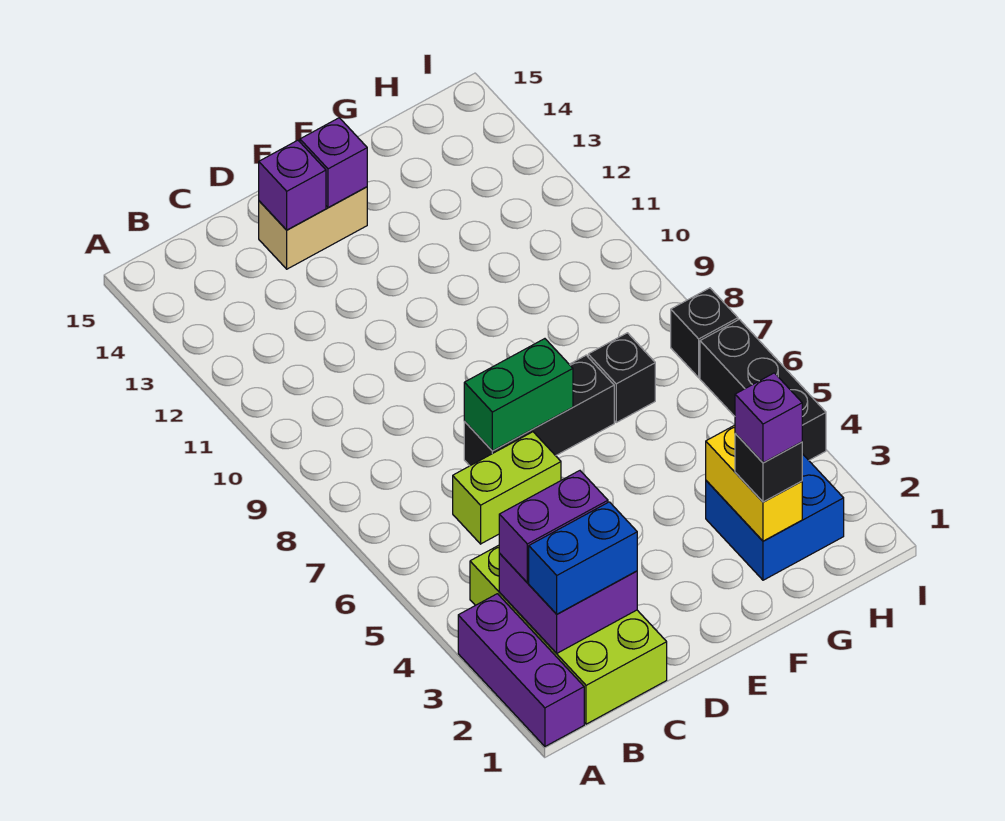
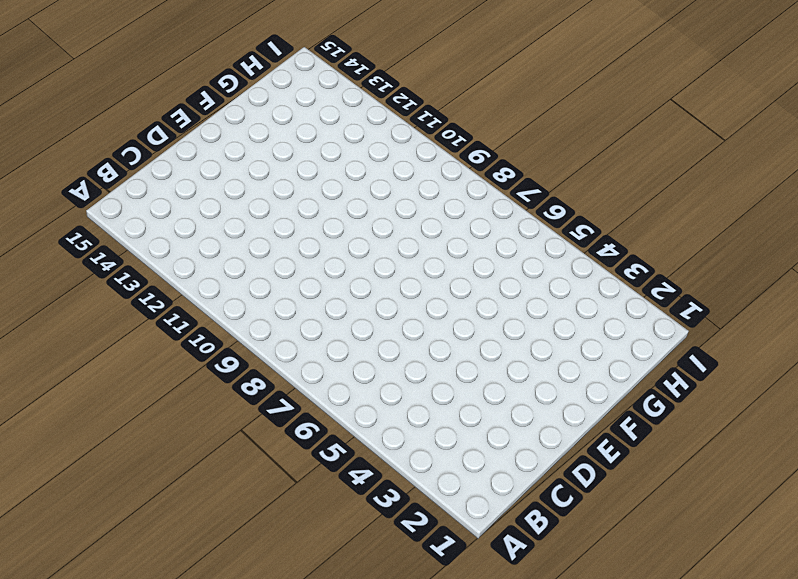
none -> purple brick A1:A3 level 1
none -> lime brick B1:C4 level 1
none -> lime brick C6:D6 level 1

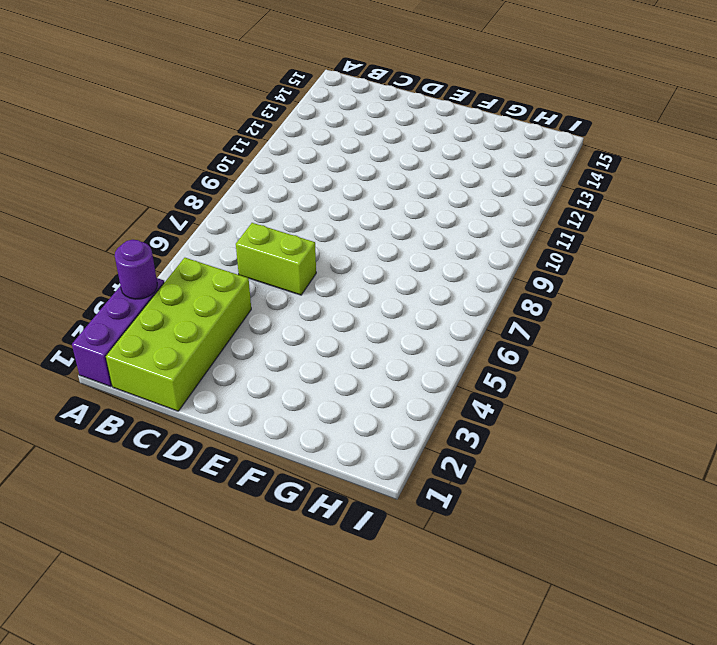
purple round brick A3 level 2 -> none
none -> black brick D7:F7 level 1
none -> tan brick D14:E14 level 1
none -> blue brick G2:H3 level 1

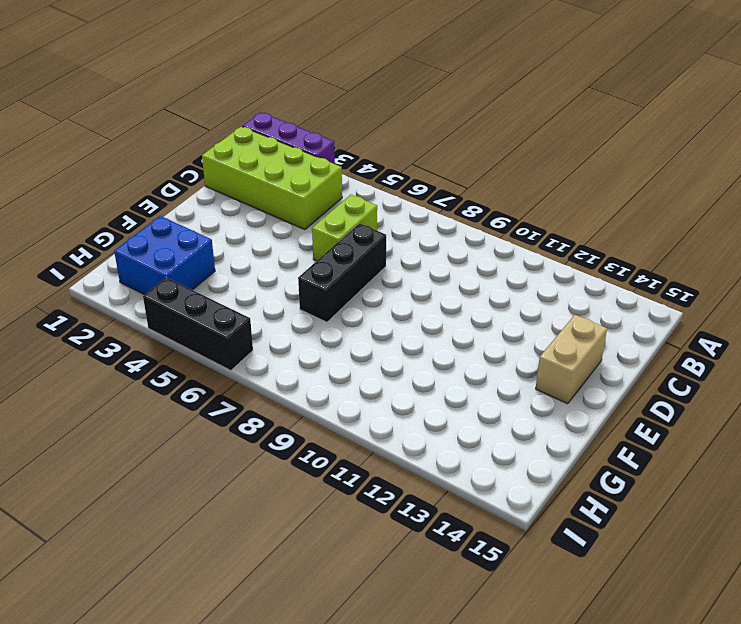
none -> black brick G7 level 1
none -> black brick I7 level 1
none -> purple brick B2:C3 level 2

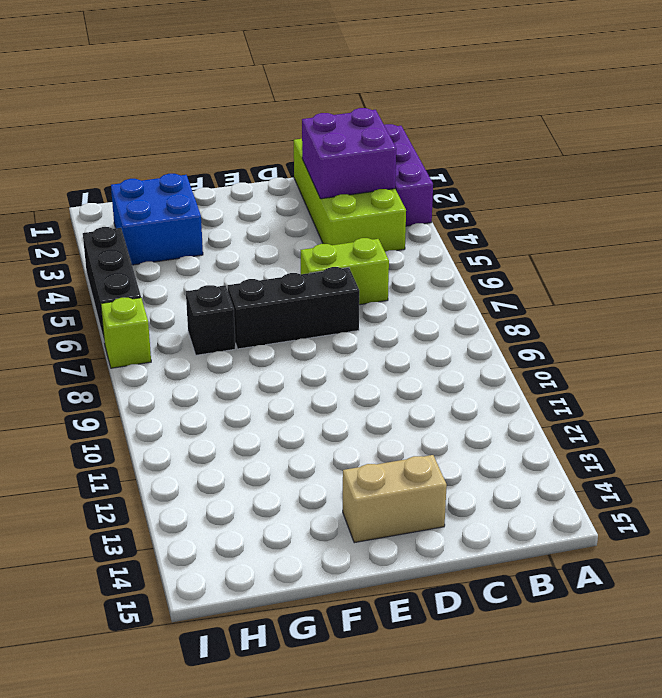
lime brick I7 level 1 -> black brick I7 level 1
none -> green brick D7:E7 level 2
none -> purple brick D14 level 2
none -> purple brick E14 level 2

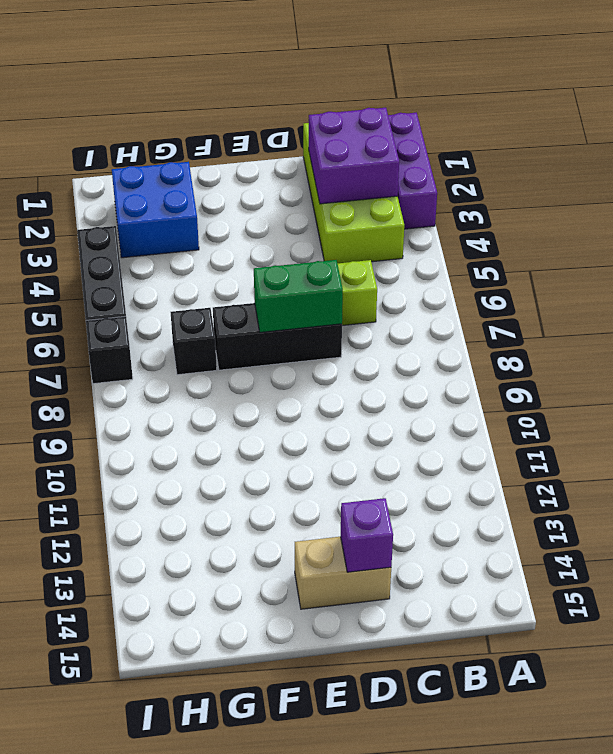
none -> purple brick E14 level 2
none -> yellow brick G2:G3 level 2
none -> blue brick B2:C2 level 3

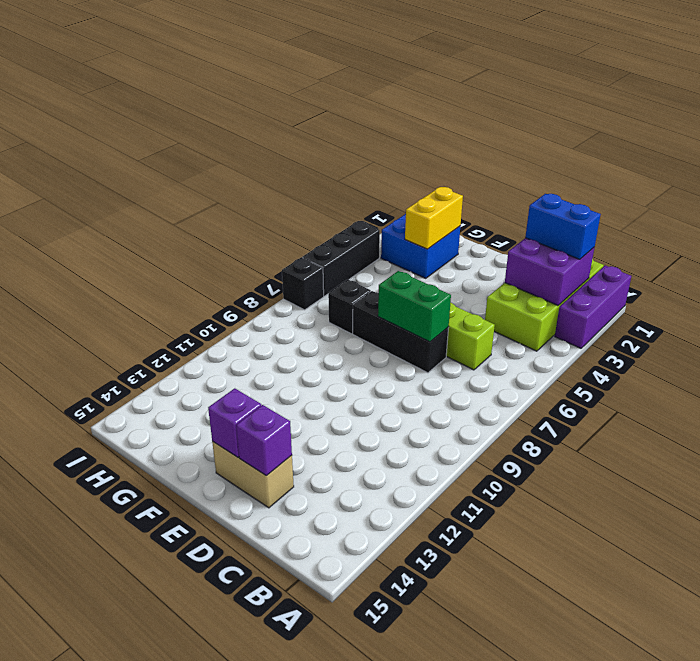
none -> purple brick B3:C3 level 3
none -> black brick G2 level 3
none -> purple brick G2 level 4

